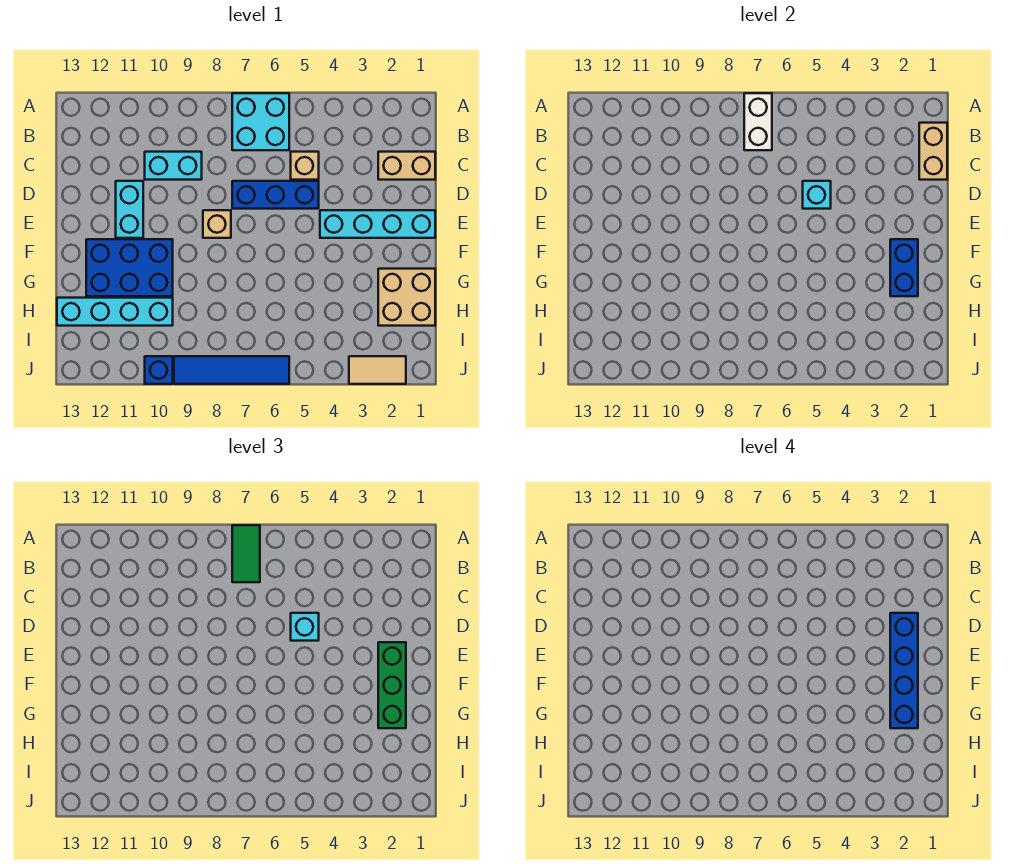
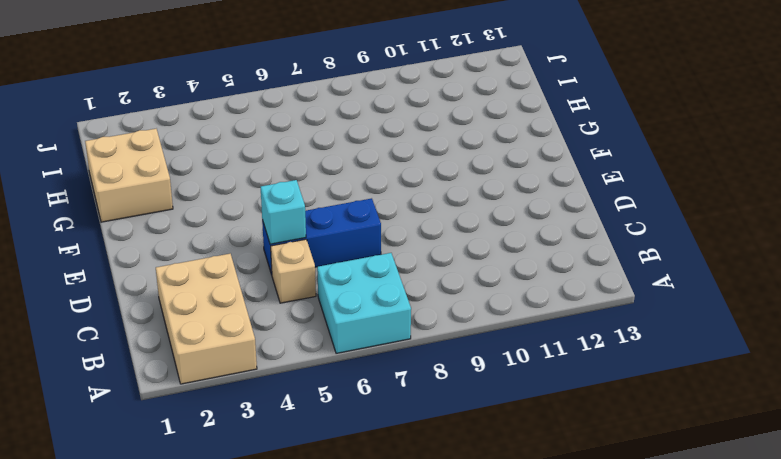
tan brick A2:C3 level 1 -> tan brick C1:C2 level 1
none -> cyan brick C9:C10 level 1
none -> cyan brick D11:E11 level 1
none -> cyan brick E1:E4 level 1

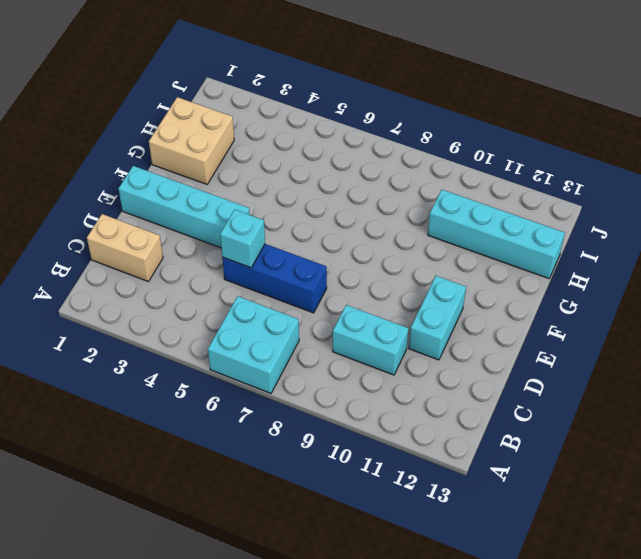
none -> tan brick C5 level 1
none -> tan brick E8 level 1
none -> blue brick F10:G12 level 1

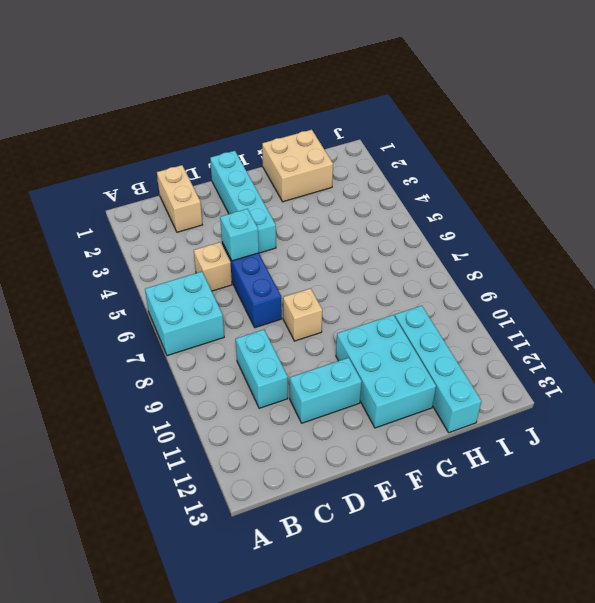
cyan brick F10:G12 level 1 -> blue brick F10:G12 level 1
none -> tan tile J2:J3 level 1
none -> blue tile J6:J9 level 1
none -> blue brick J10 level 1

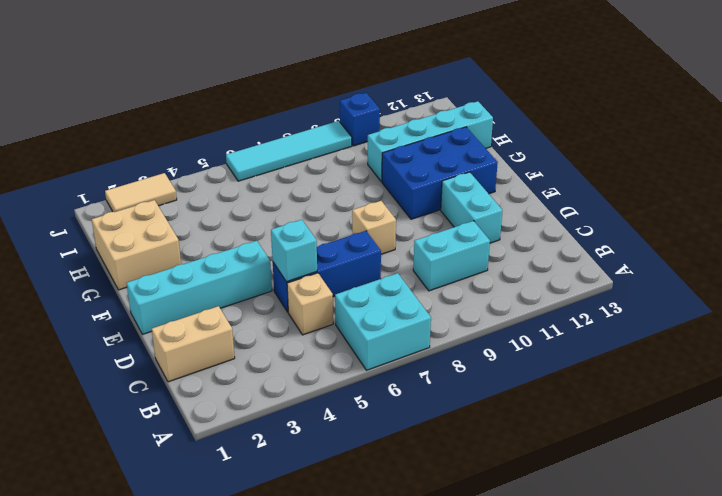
cyan tile J6:J9 level 1 -> blue tile J6:J9 level 1
none -> white brick A7:B7 level 2
none -> tan brick B1:C1 level 2
none -> blue brick F2:G2 level 2

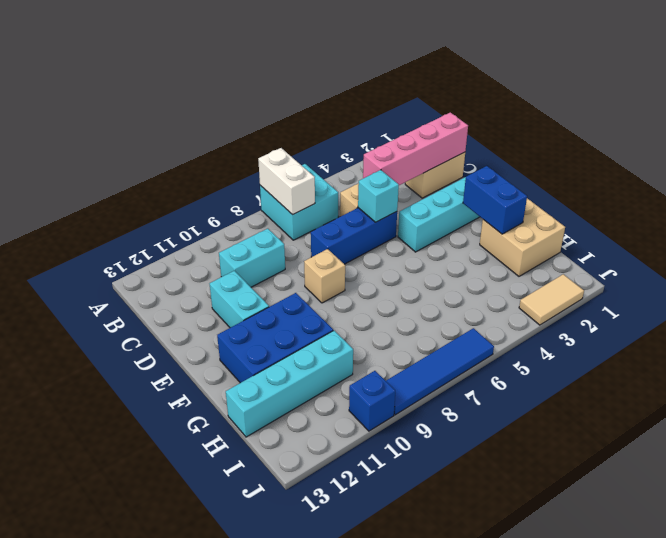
pink brick C1:C4 level 2 -> tan brick B1:C1 level 2
none -> green tile A7:B7 level 3
none -> cyan brick D5 level 3
none -> green brick E2:G2 level 3

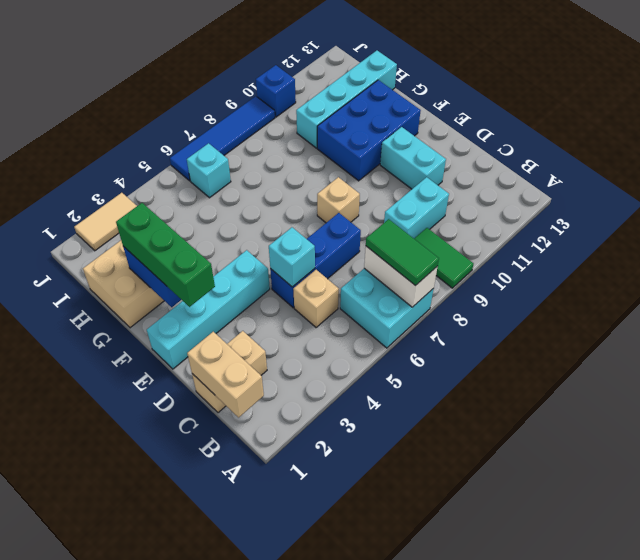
green tile A9:B9 level 1 -> none
cyan brick I6 level 1 -> cyan brick D5 level 3
none -> blue brick D2:G2 level 4

